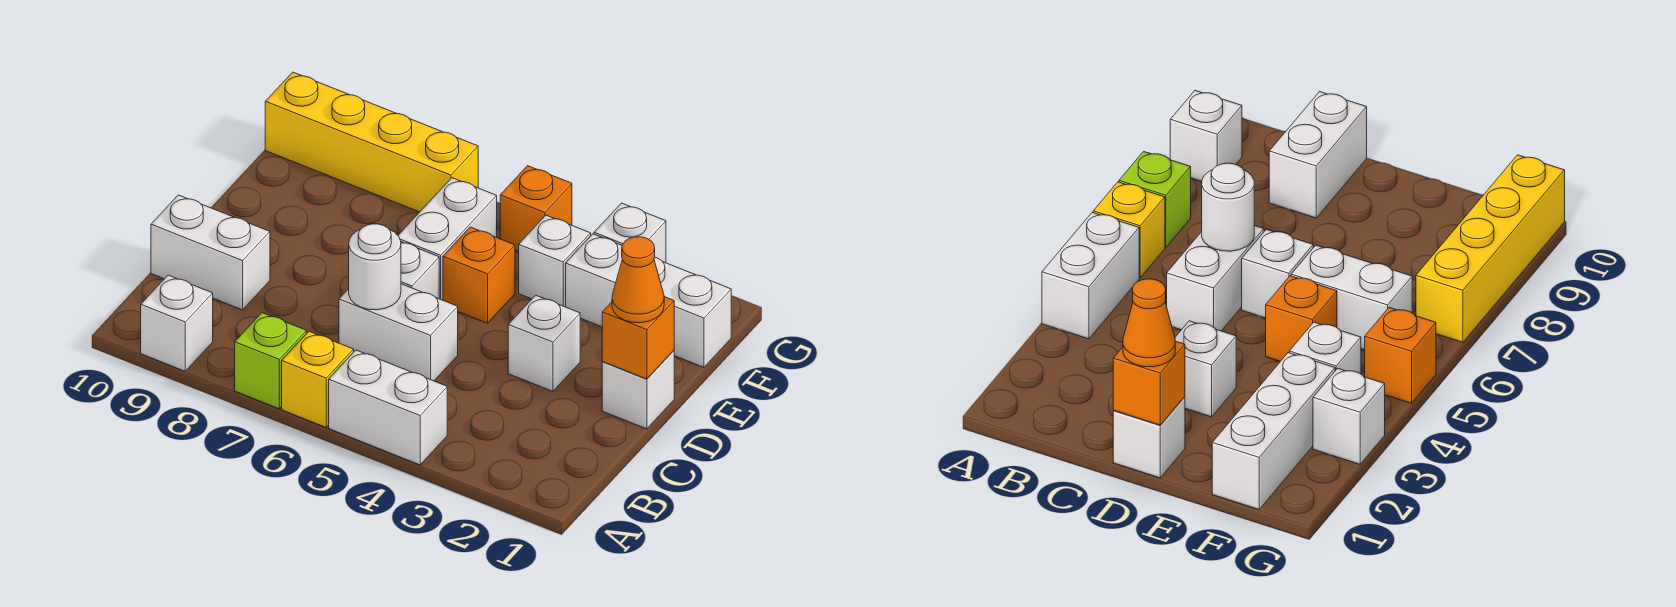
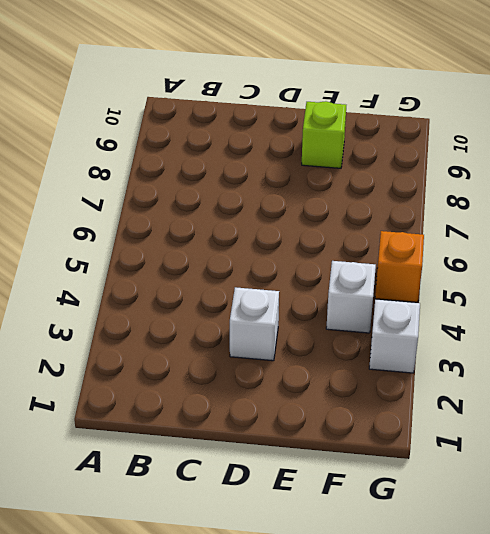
lime brick E9 level 1 -> lime brick A7 level 1
none -> white brick A4:A5 level 1
none -> yellow brick A6 level 1
none -> white brick A9 level 1

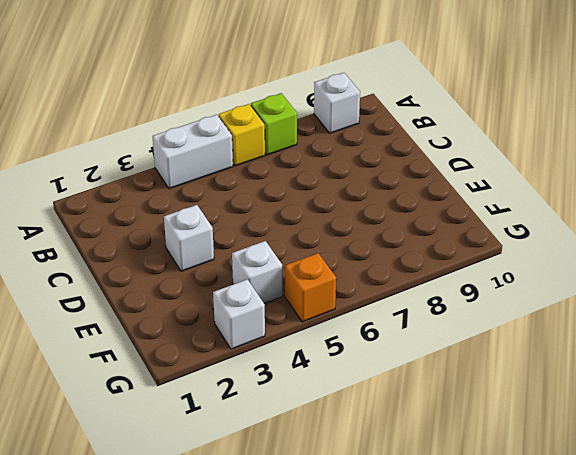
none -> white brick C5:C6 level 1
none -> white brick C9:C10 level 1
none -> white brick D1 level 1

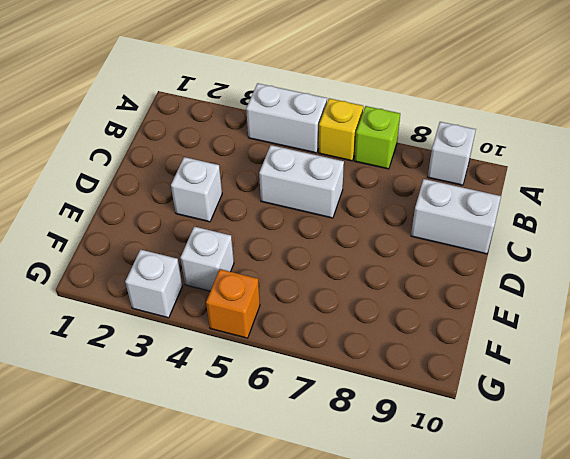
none -> white brick D1 level 1
none -> white brick D6 level 1
none -> orange brick E5 level 1

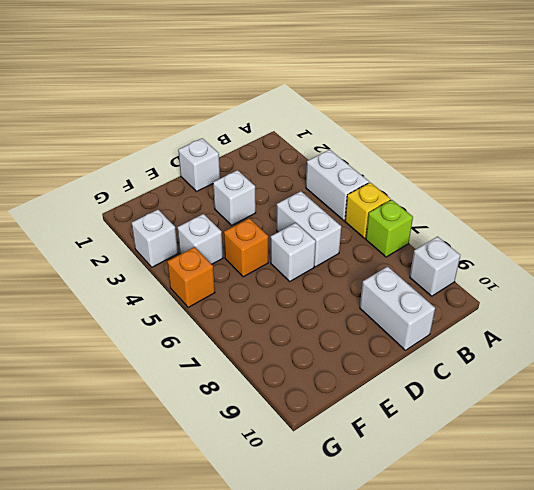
none -> white brick E6:F6 level 1
none -> white brick F1:F3 level 1
none -> yellow brick G7:G10 level 1

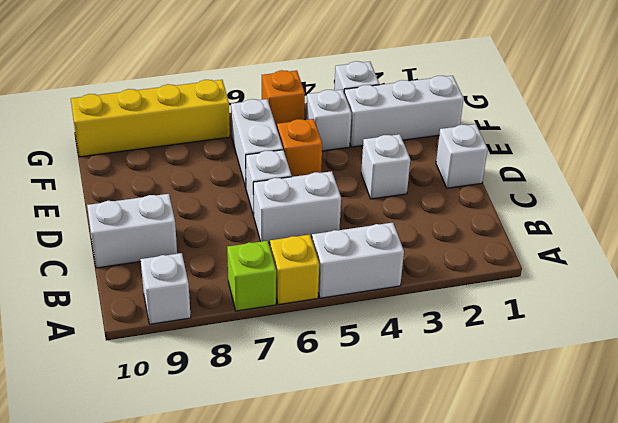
none -> white round brick C6 level 2
none -> orange brick D1 level 2
none -> orange cone D1 level 3

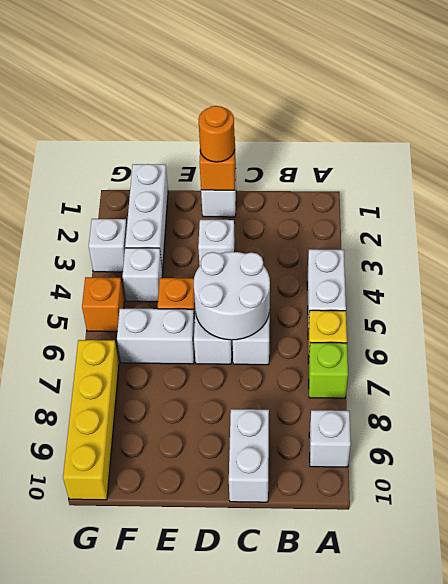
white round brick C5:D6 level 2 -> white round brick C6 level 2
orange round brick D1 level 3 -> orange cone D1 level 3

